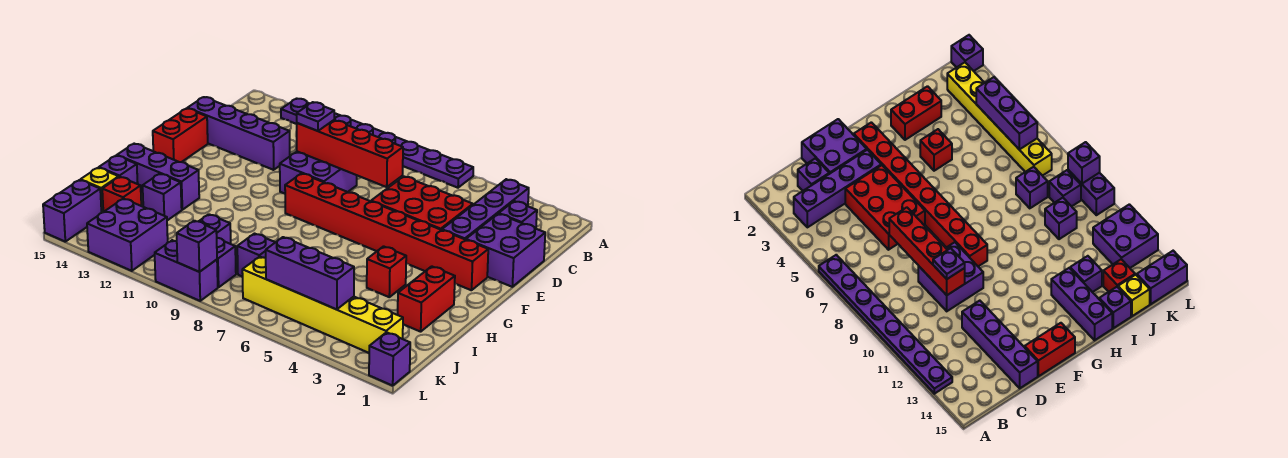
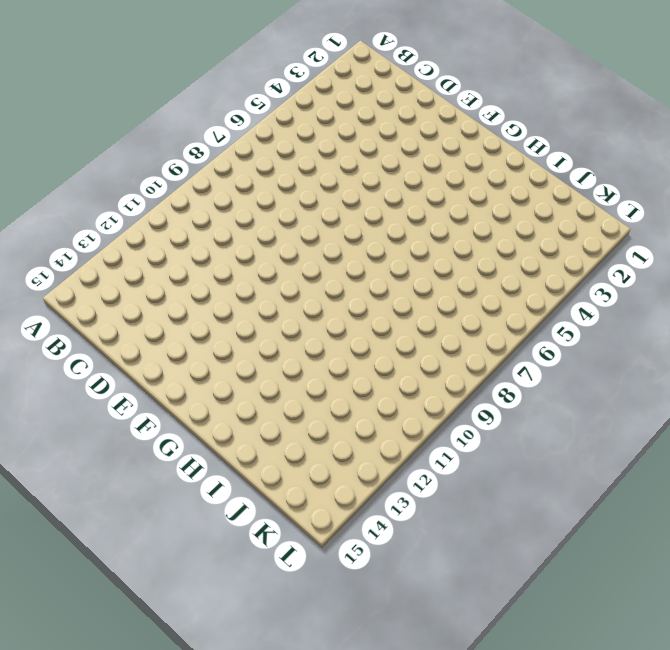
none -> purple plate A6:A13 level 1
none -> purple brick B3:E3 level 1
none -> purple brick C2 level 1

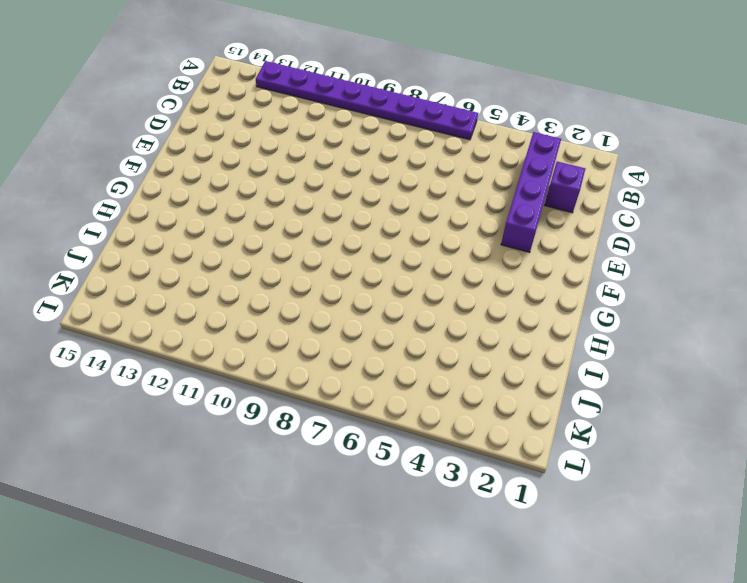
none -> purple brick D1:E2 level 1
none -> red brick D4:E6 level 1
none -> purple brick D9:E10 level 1

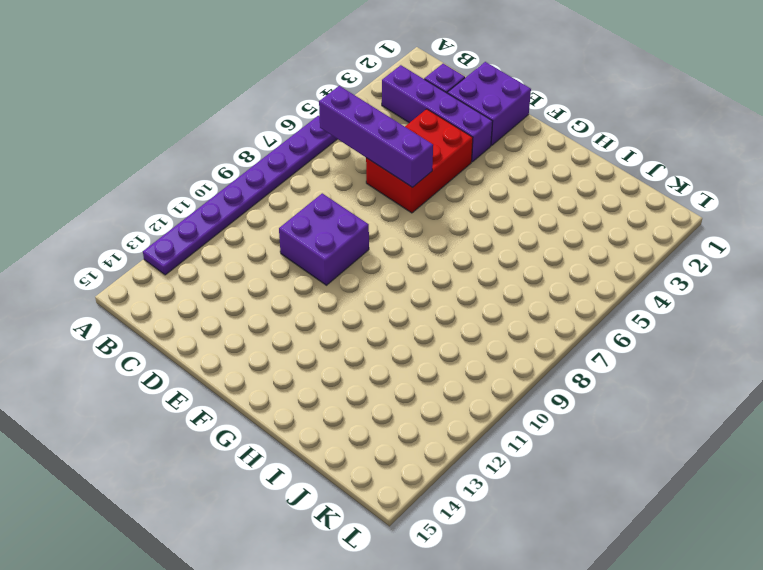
purple brick B6:E6 level 2 -> purple brick D12:D15 level 1
none -> red brick E15:F15 level 1
none -> red brick F2:F9 level 1
none -> red brick H2:I2 level 1

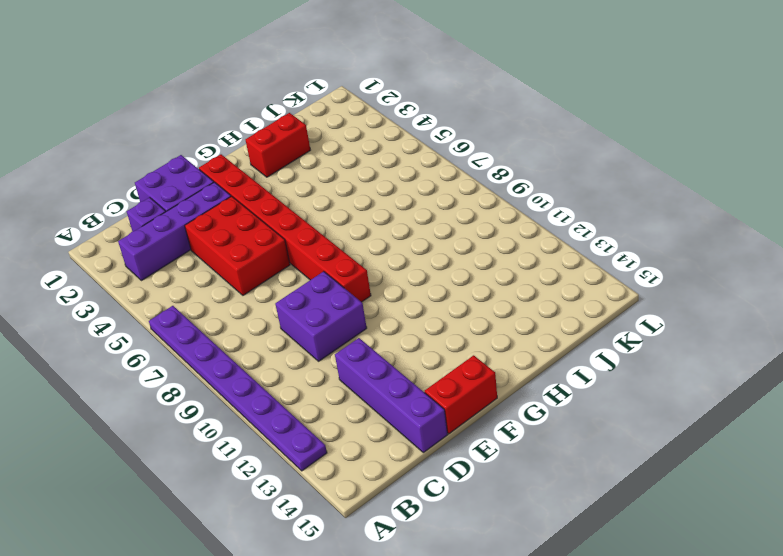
none -> red brick H4 level 1
none -> purple brick H13:H15 level 1
none -> purple brick I13 level 1

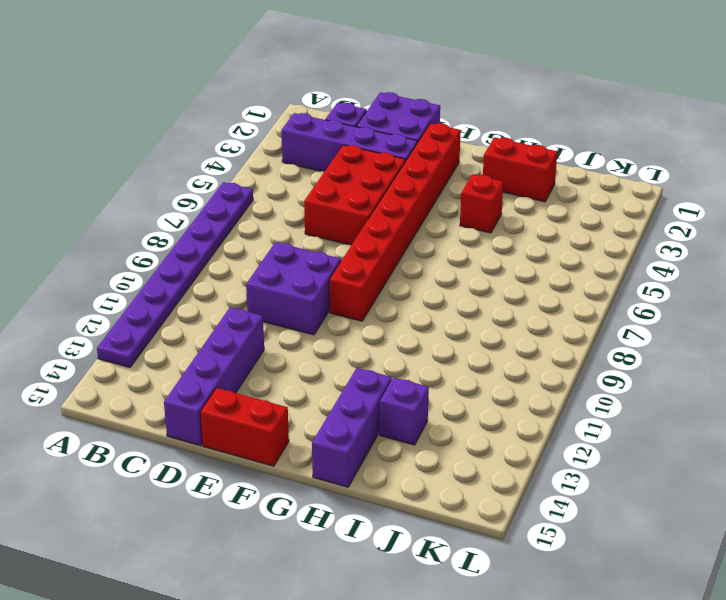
none -> purple brick I15 level 1
none -> purple brick J8 level 1
none -> purple brick J10 level 1

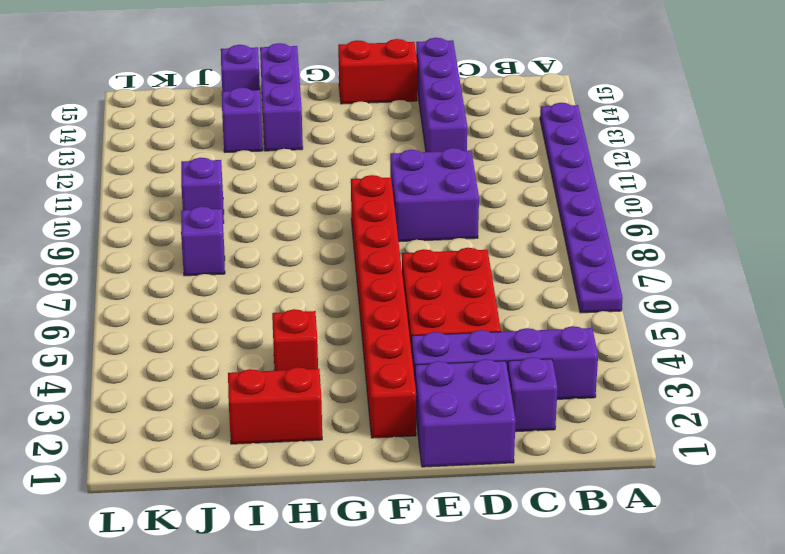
none -> red brick J14 level 1
none -> yellow brick J15 level 1
none -> yellow brick K2:K7 level 1

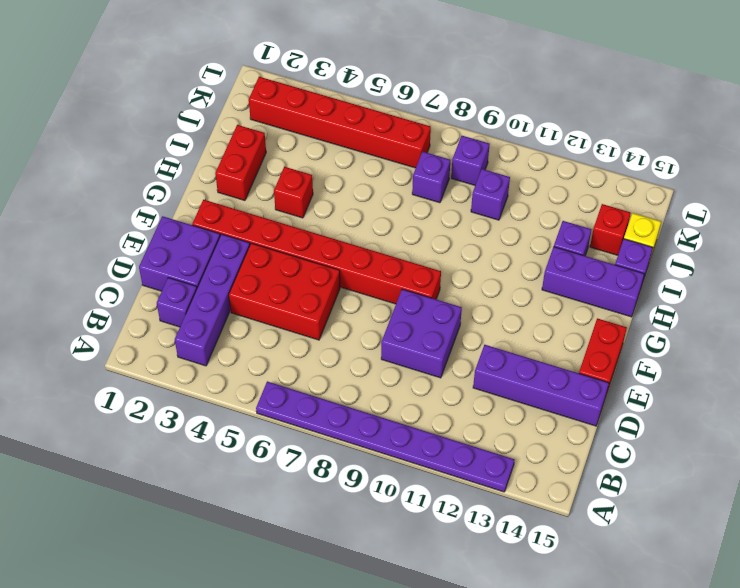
red brick K2:K7 level 1 -> yellow brick K2:K7 level 1
none -> purple brick K12:L13 level 1
none -> purple brick K15:L15 level 1
none -> purple brick L1 level 1

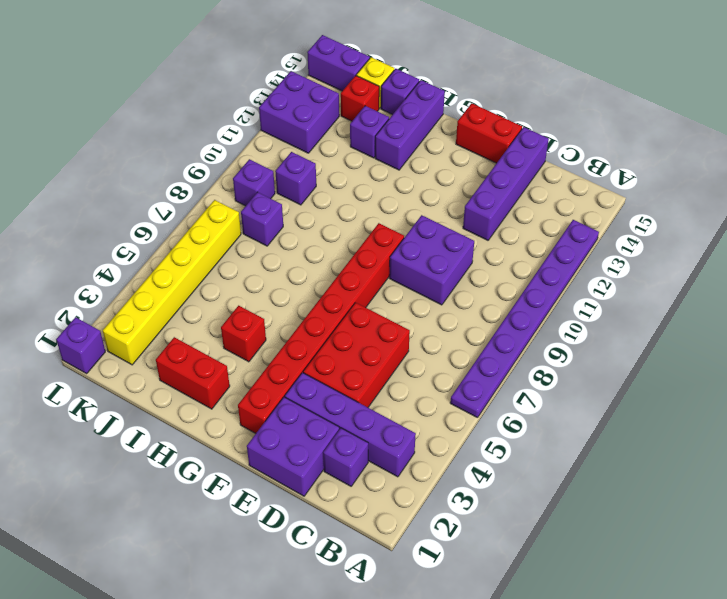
none -> purple brick L9:L10 level 1
none -> red brick D7:D10 level 2
none -> purple brick K4:K6 level 2

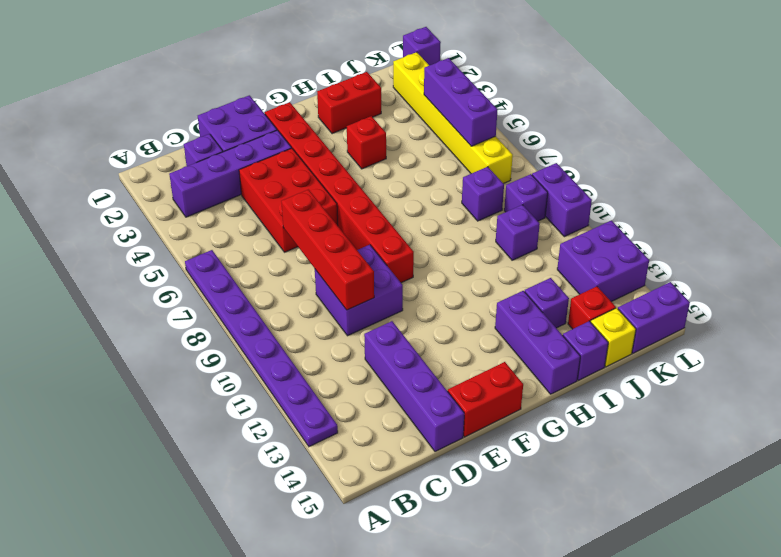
none -> purple brick L9 level 2
none -> purple plate D10 level 3

